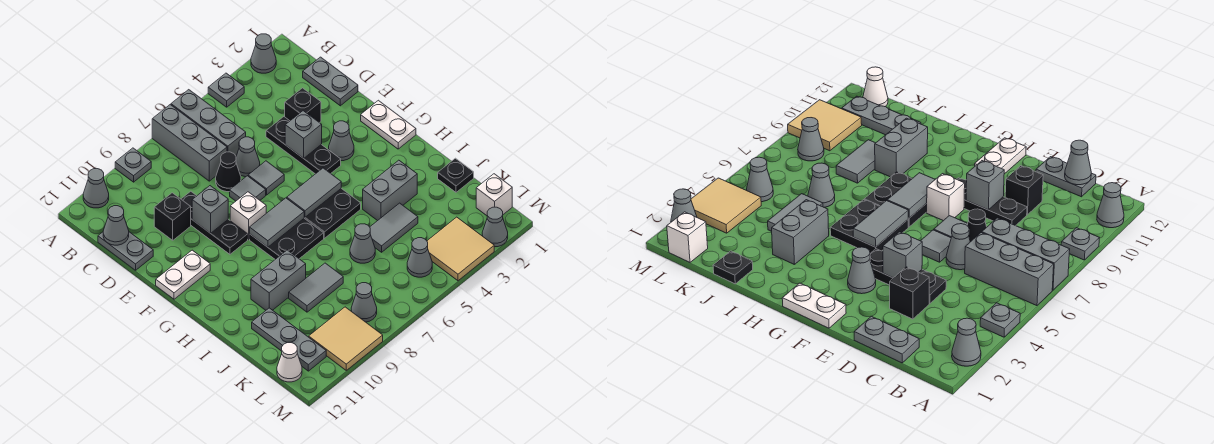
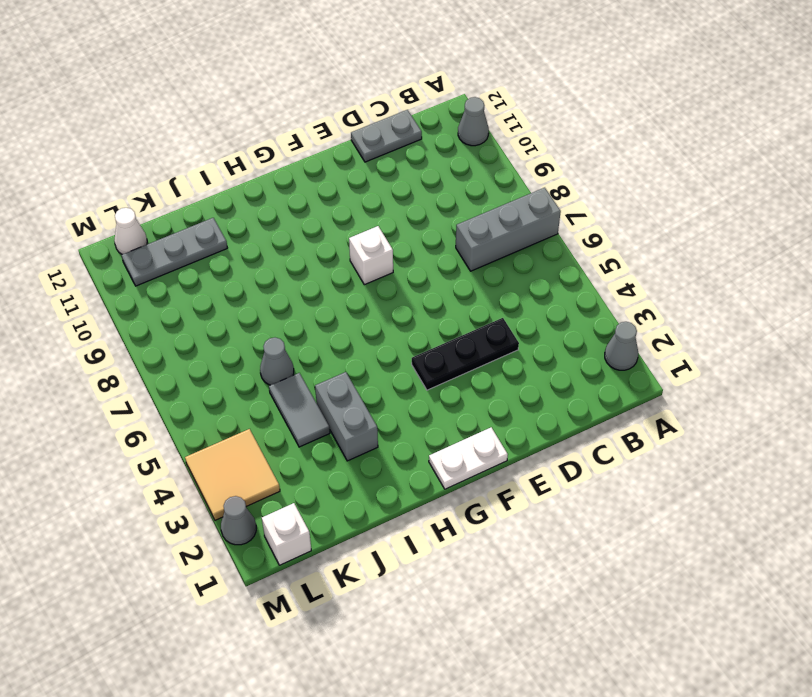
none -> grey plate A4 level 1
none -> grey brick A6:C6 level 1
none -> grey plate A9 level 1
none -> grey plate C1:D1 level 1

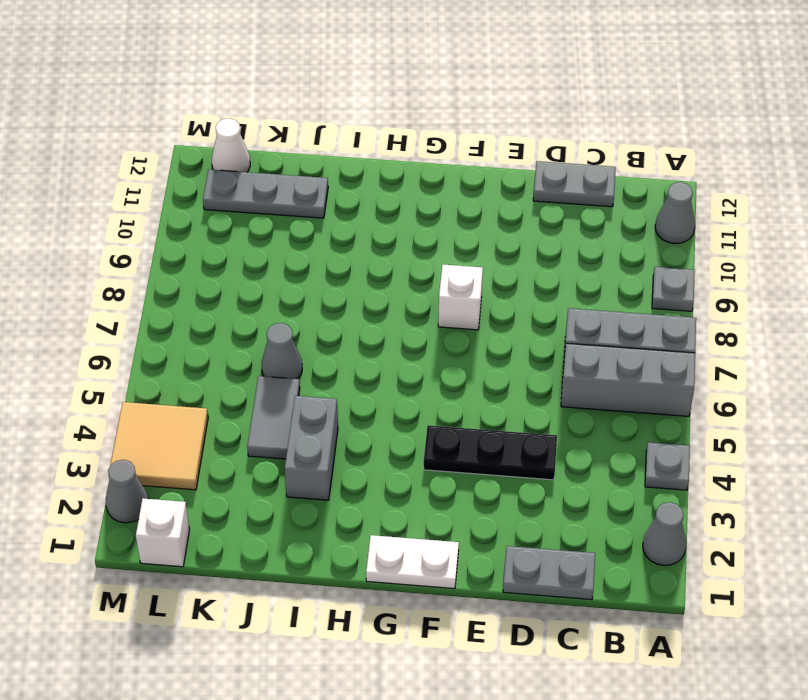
none -> black brick D3 level 1
none -> grey cone D6 level 1
none -> black cone D7 level 1
none -> black plate D9:F9 level 1

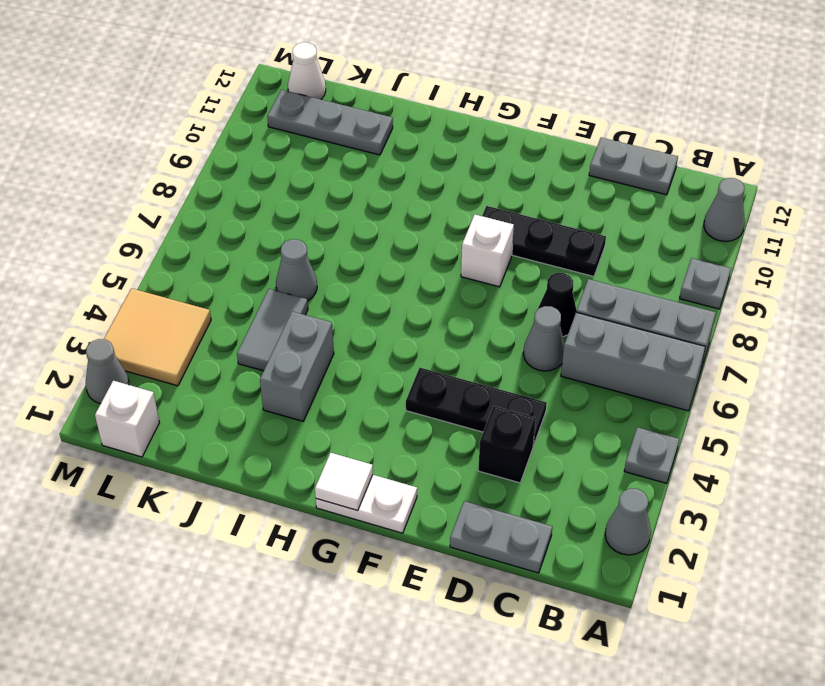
white tile G1 level 2 -> none
none -> black brick D10 level 1
none -> grey tile E6 level 1
none -> grey tile E7 level 1
none -> grey cone F3 level 1

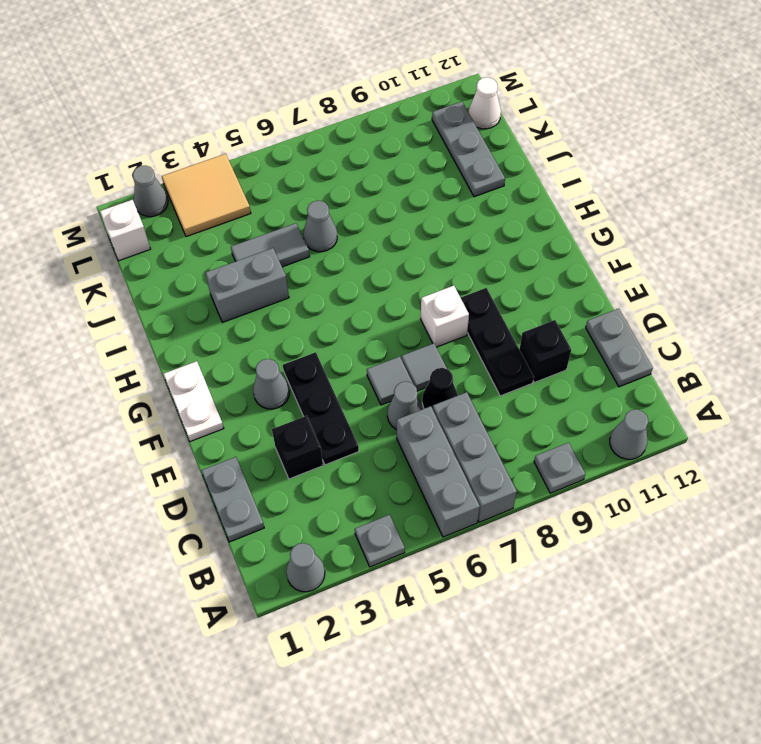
none -> white plate F11:F12 level 1
none -> black plate G5:H6 level 1
none -> black plate G7:H8 level 1
none -> grey brick I9:I10 level 1

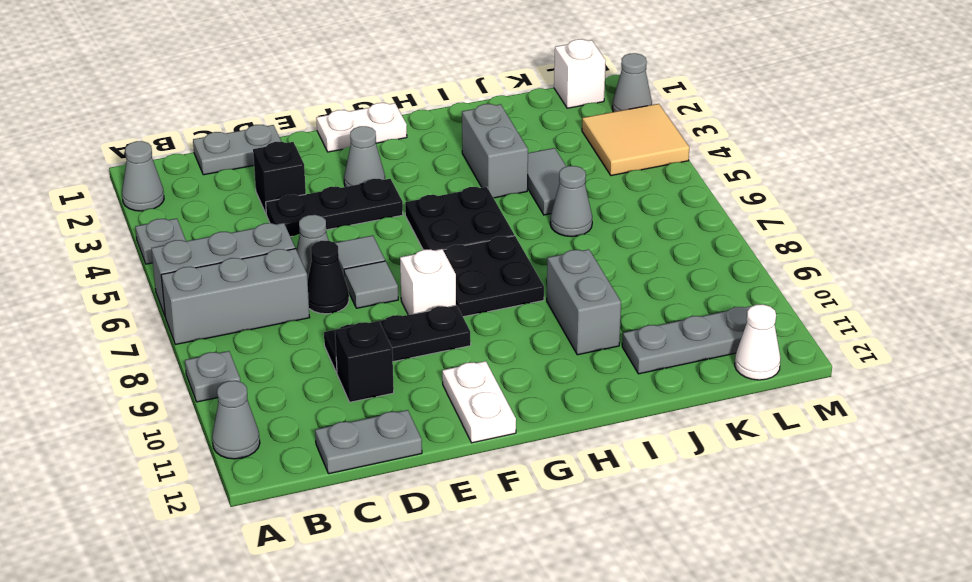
none -> black plate J1 level 1
none -> grey tile J8:J9 level 1
none -> grey cone L5 level 1
none -> grey cone L8 level 1

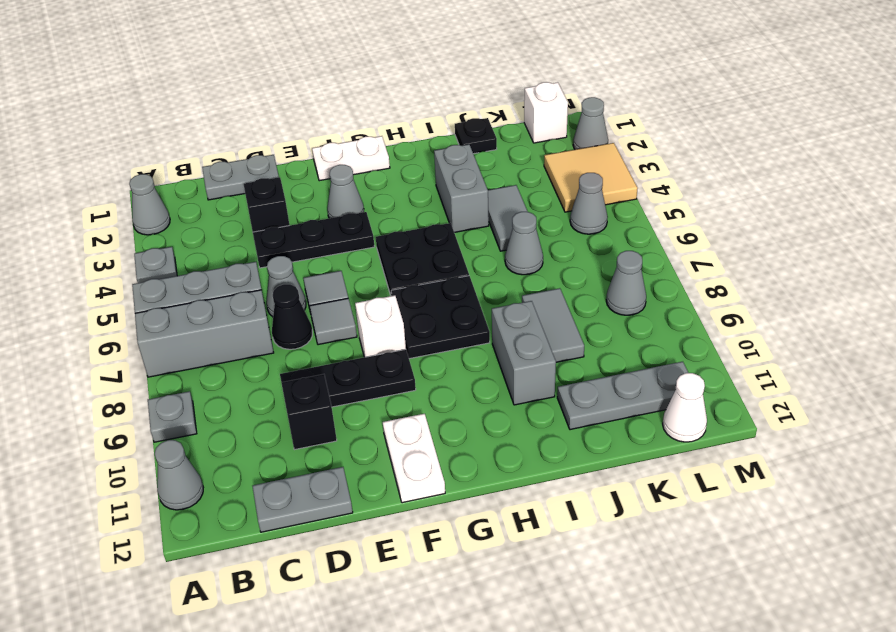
none -> tan tile L9:M10 level 1
none -> grey cone C12 level 2
none -> grey brick E4 level 2
none -> grey brick E9 level 2

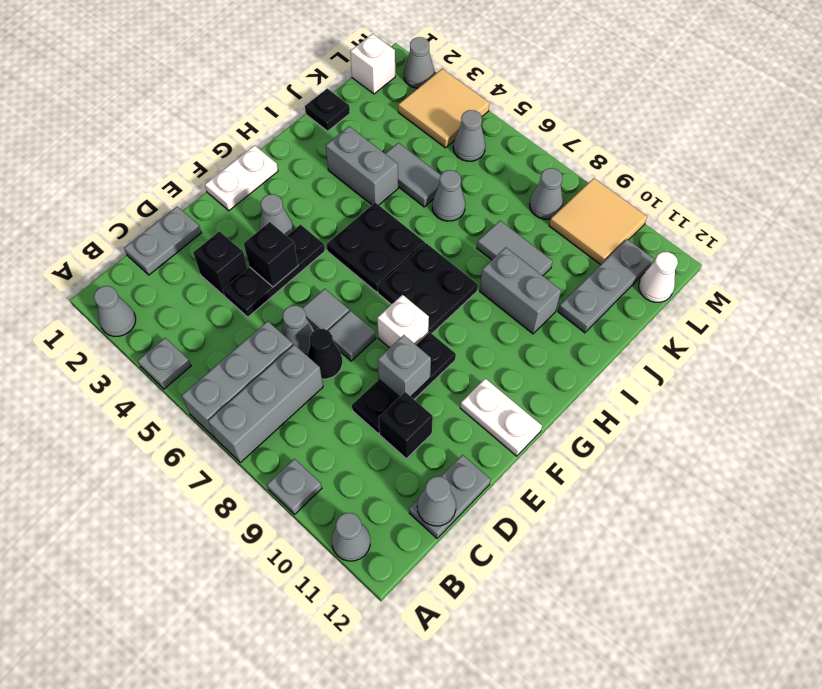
black brick E4 level 2 -> grey brick E4 level 2
none -> grey tile G5:G6 level 2
none -> grey tile G7:G8 level 2

